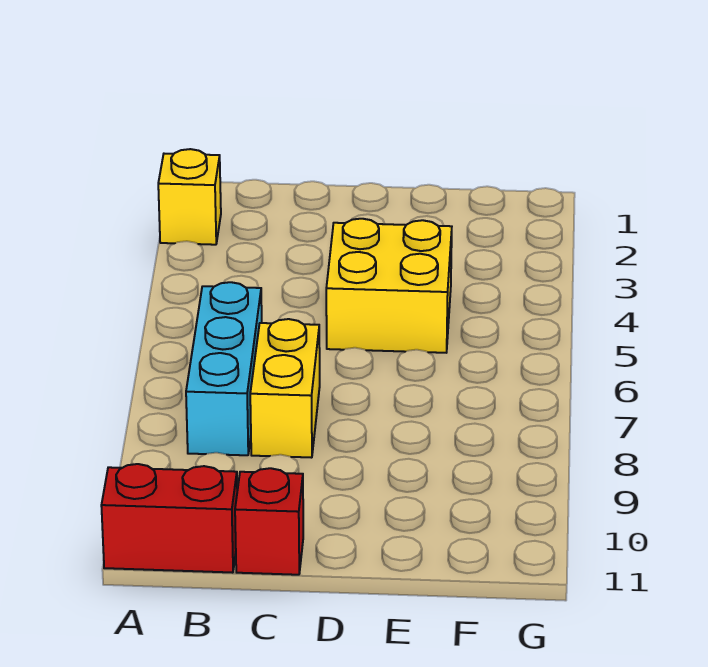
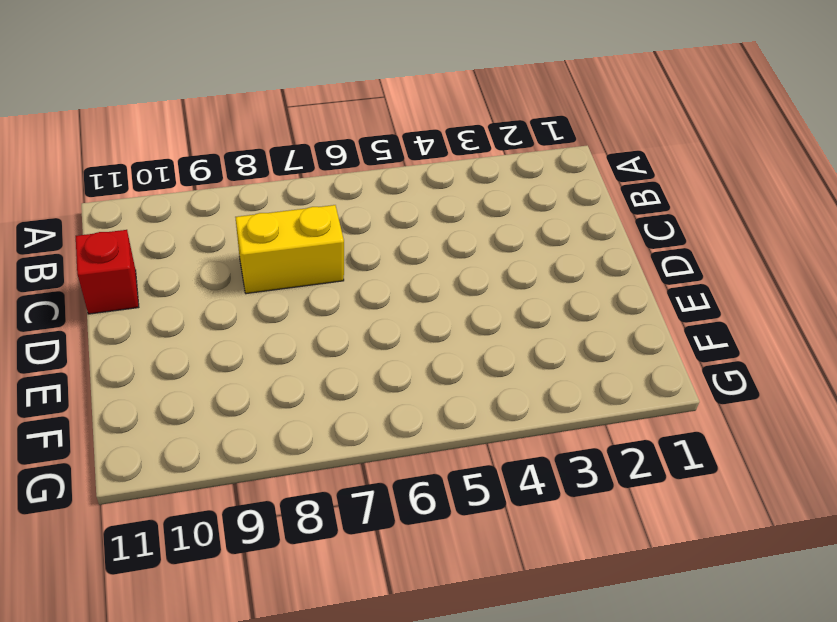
none -> yellow brick A2 level 1
none -> red brick A11:B11 level 1

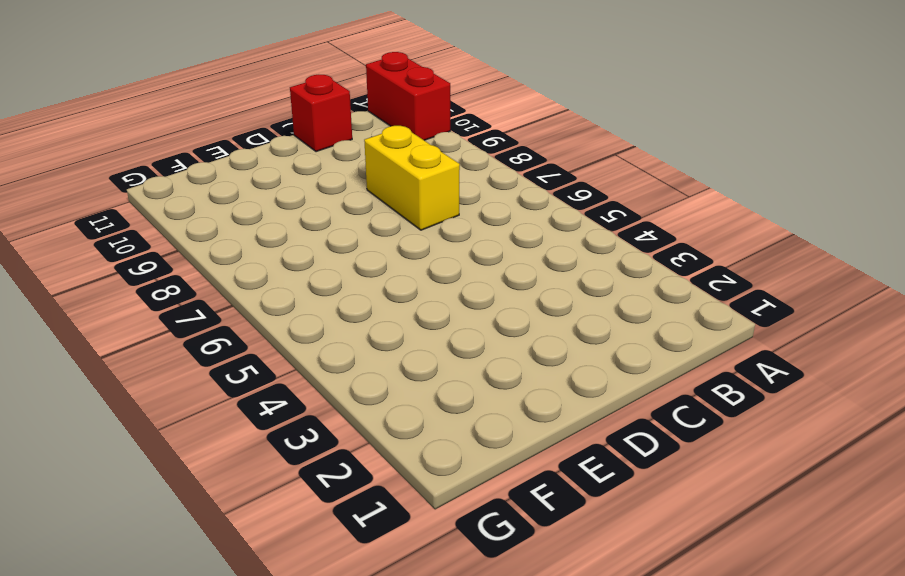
red brick A10:A11 level 1 -> red brick A11:B11 level 1
none -> yellow brick A2 level 1
none -> cyan brick B6:B8 level 1

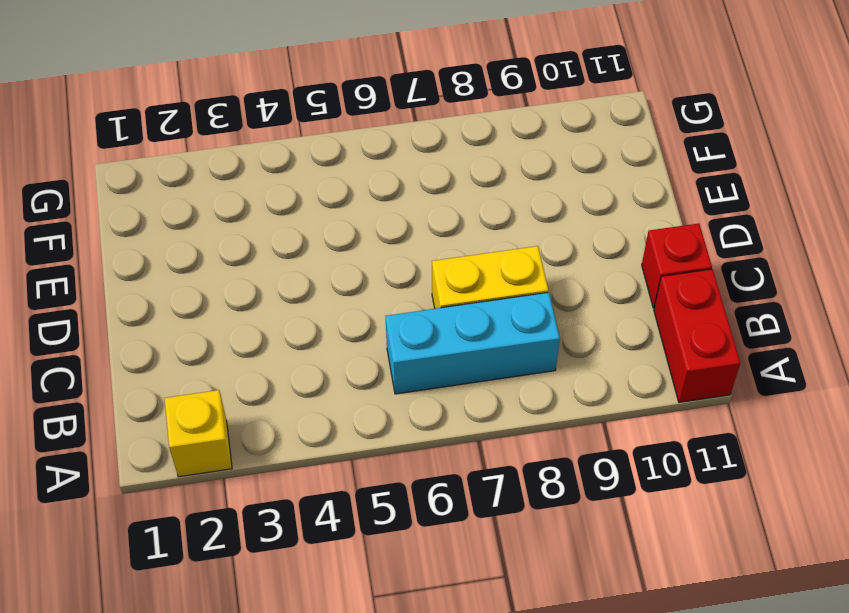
none -> yellow brick D4:E5 level 1

